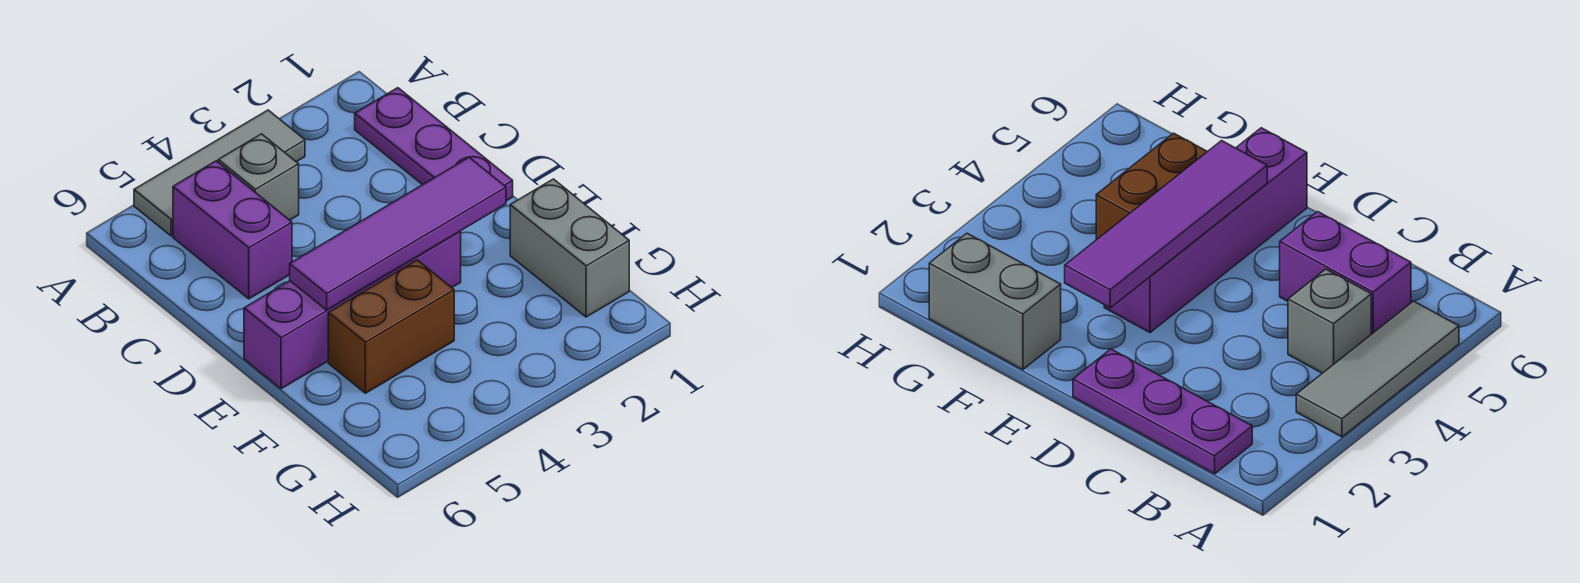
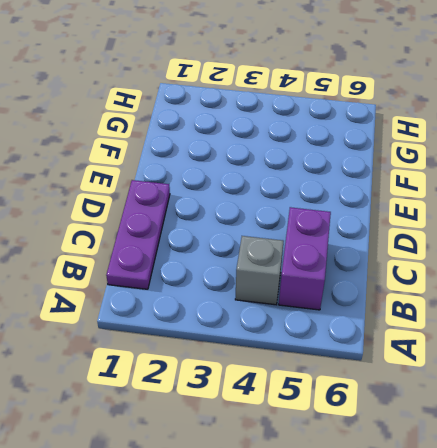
none -> grey tile A3:A5 level 1
none -> purple brick E3:E6 level 1

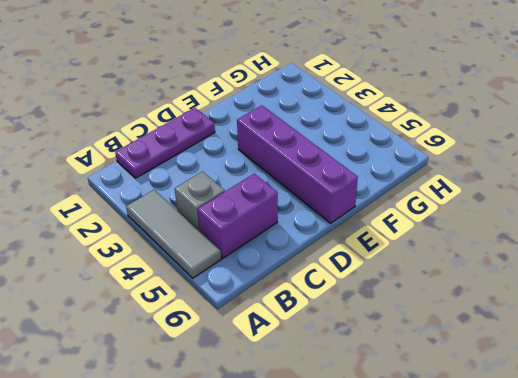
none -> grey brick F1:G1 level 1
none -> brown brick F4:F5 level 1

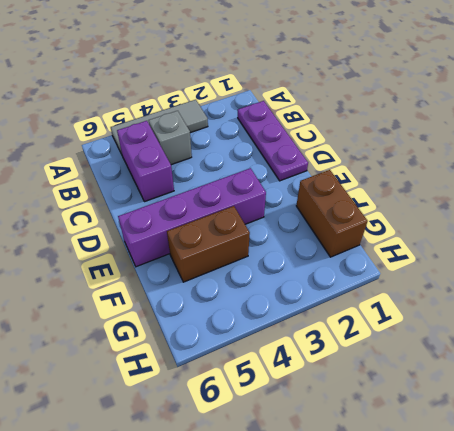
brown brick F1:G1 level 1 -> grey brick F1:G1 level 1
none -> purple tile E2:E5 level 2

